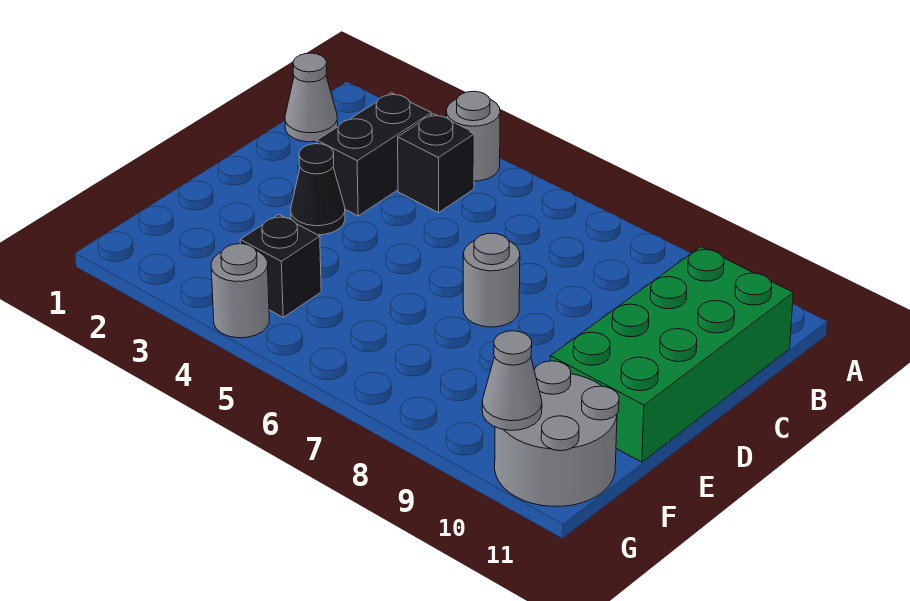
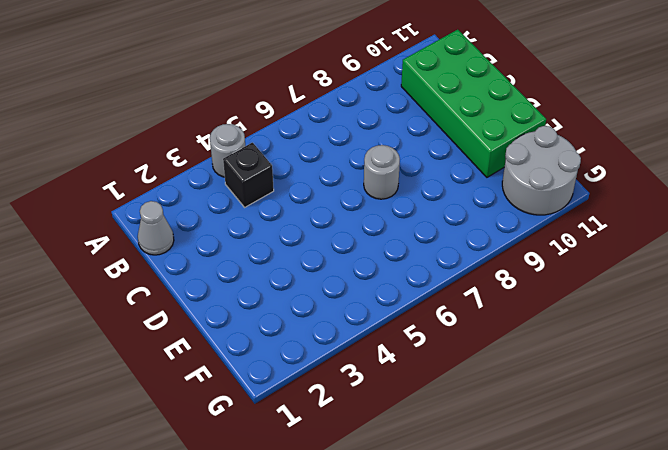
none -> black brick B3:C3 level 1
none -> black cone D3 level 1

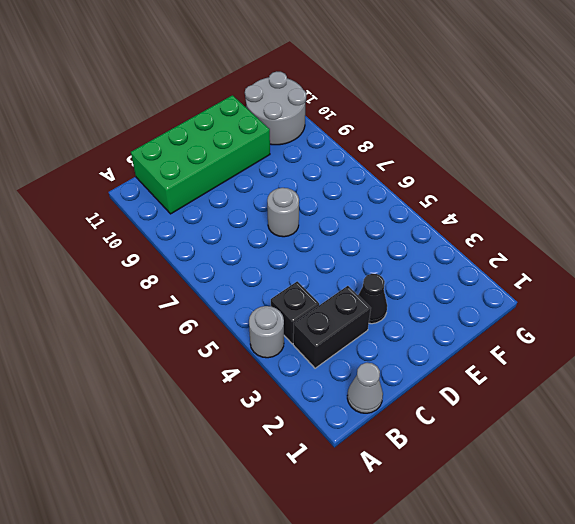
none -> black brick F4 level 1
none -> grey round brick G4 level 1

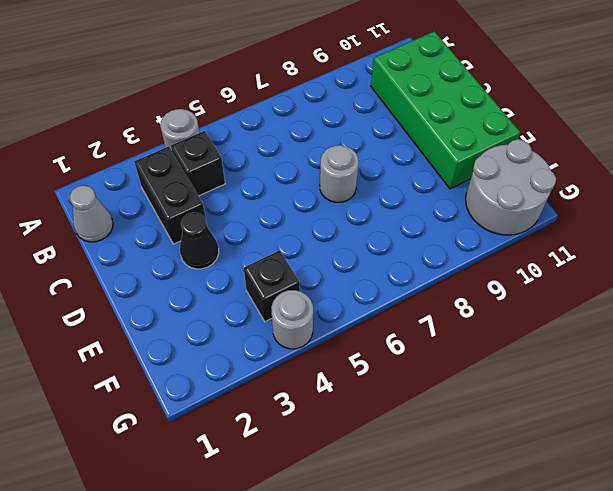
none -> grey cone G10 level 2

